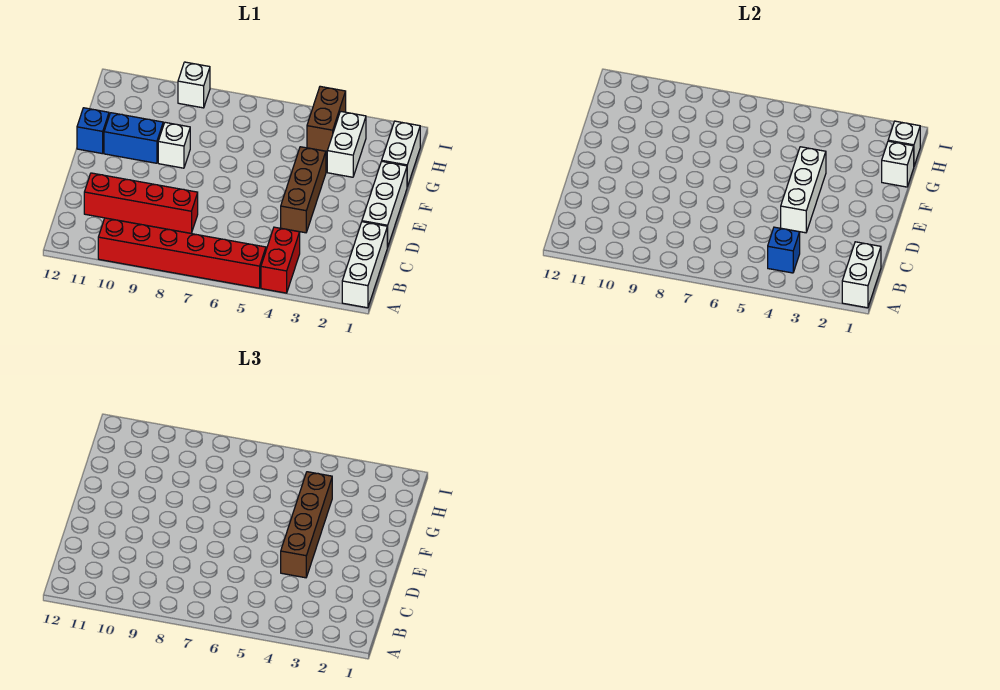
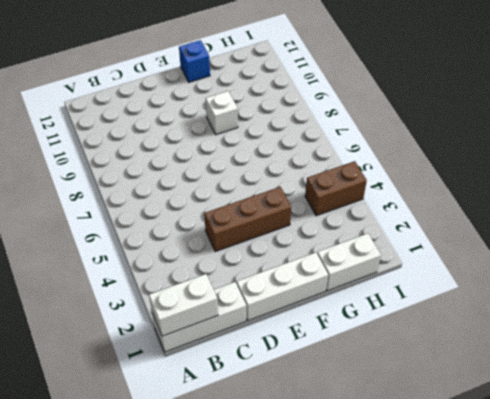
none -> red brick A4:B4 level 1
none -> red brick A5:A10 level 1
none -> red brick C8:C11 level 1

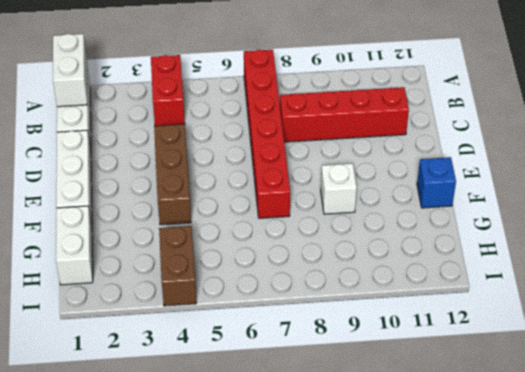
red brick A7:F7 level 1 -> red brick A5:A10 level 1
none -> blue brick F10:F11 level 1
none -> white brick G3:H3 level 1
none -> white brick I9 level 1

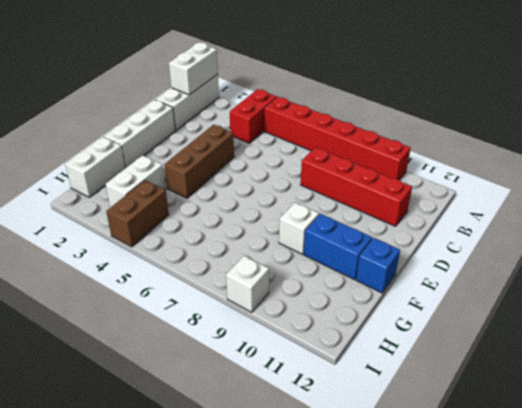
none -> blue brick B4 level 2
none -> white brick D4:F4 level 2
none -> white brick G1 level 2

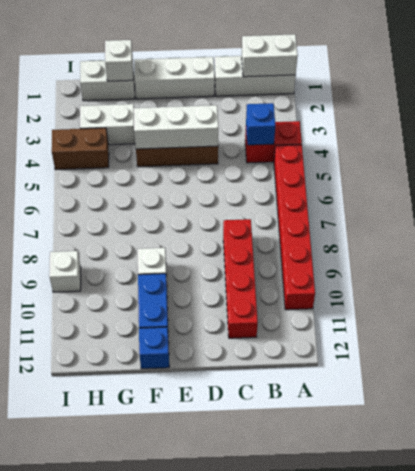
none -> white brick H1 level 2
none -> brown brick D4:G4 level 3

